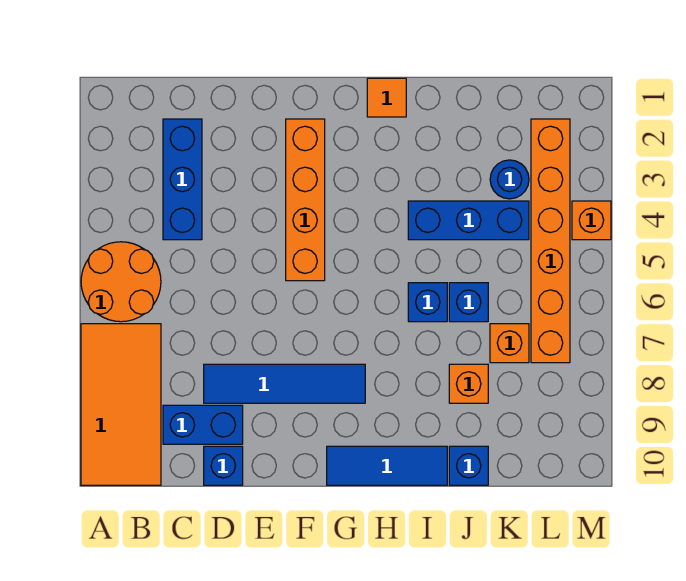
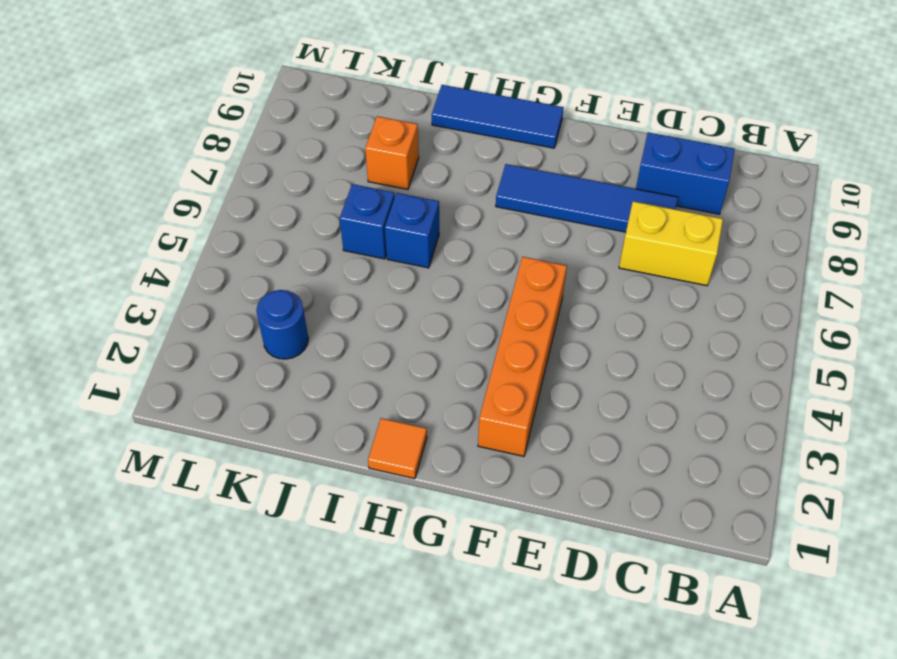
yellow brick C7:D7 level 1 -> none
none -> orange round brick A5:B6 level 1
none -> orange tile A7:B10 level 1
none -> blue brick C2:C4 level 1

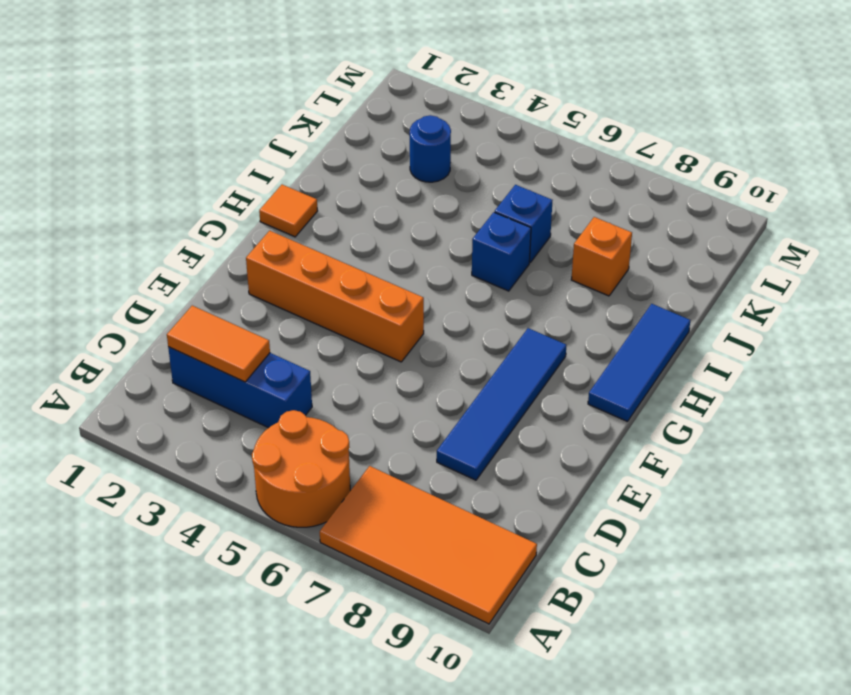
orange tile C2:C3 level 2 -> none
none -> blue brick C9:D9 level 1
none -> blue brick D10 level 1
none -> blue brick I4:K4 level 1

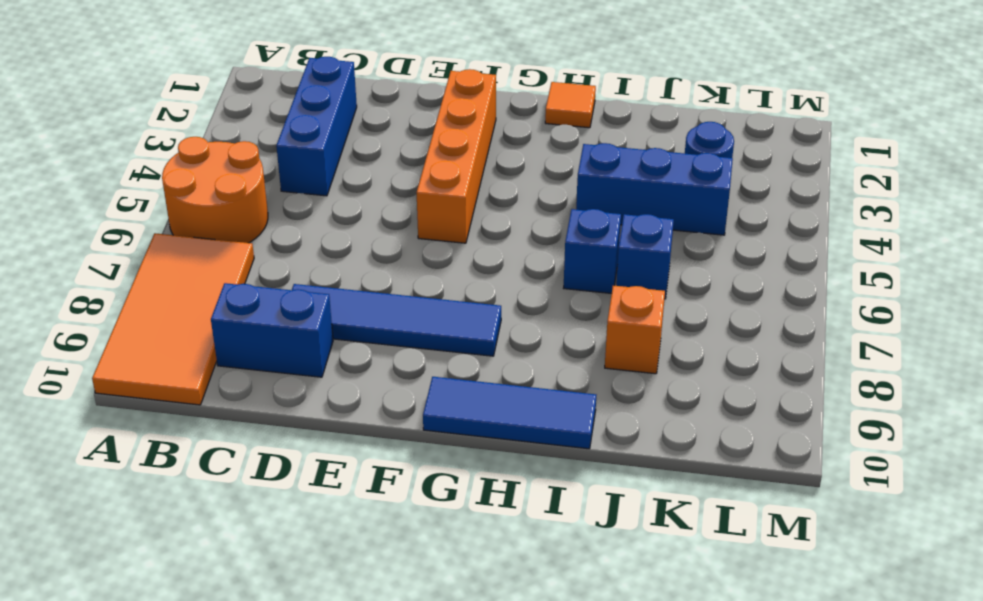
none -> blue brick D10 level 1
none -> blue brick J10 level 1
none -> orange brick K7 level 1

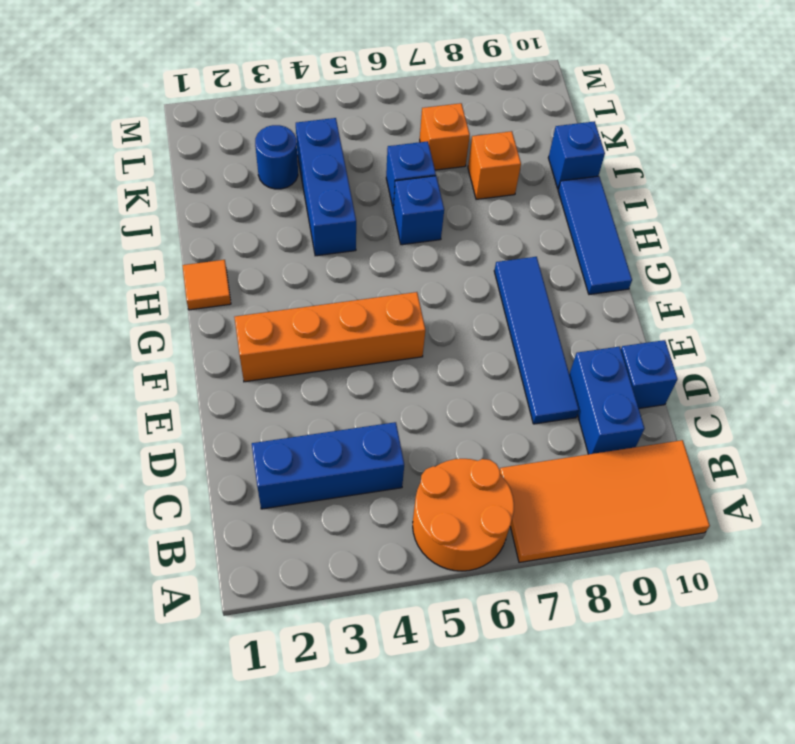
none -> orange brick L2:L7 level 1
none -> orange brick M4 level 1

